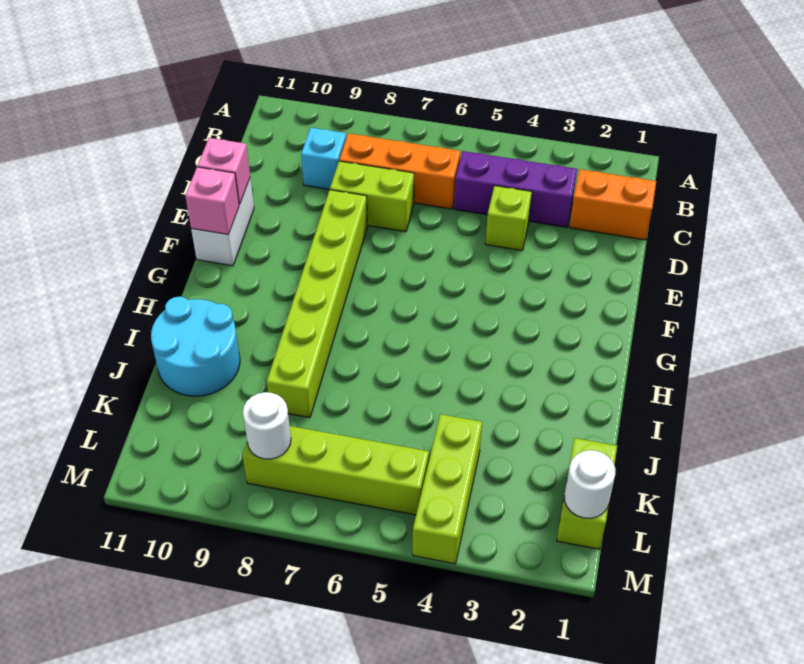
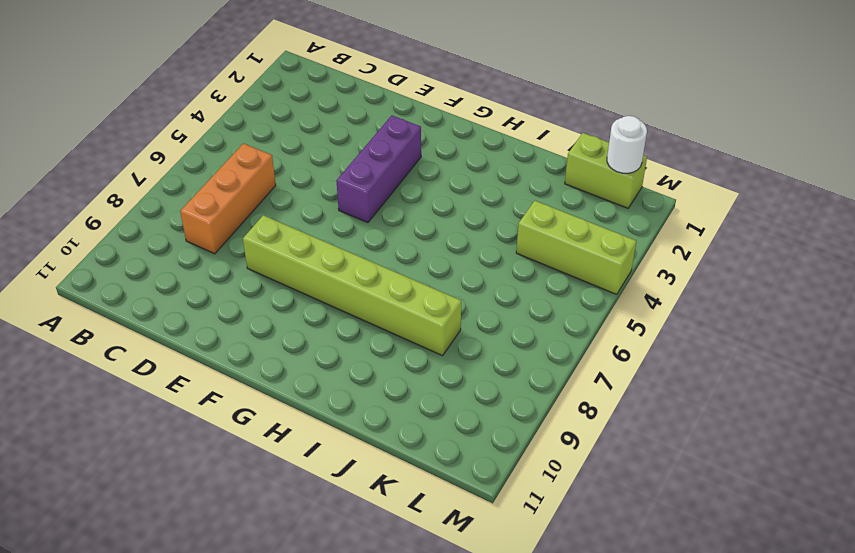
purple brick F3:F5 level 1 -> purple brick C3:C5 level 1
none -> orange brick C1:C2 level 1
none -> cyan brick C9 level 1
none -> lime brick D4 level 1

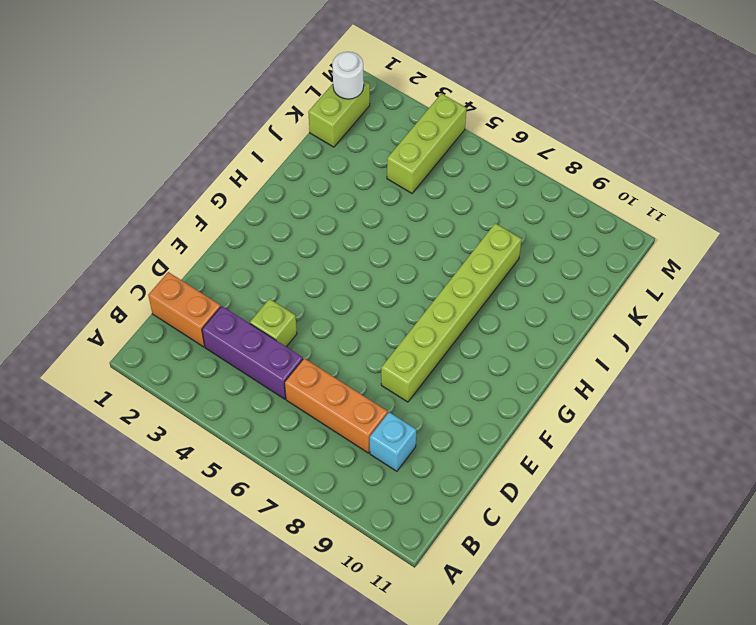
none -> lime brick D7:D8 level 1
none -> white brick E11:F11 level 1
none -> cyan round brick I10:J11 level 1

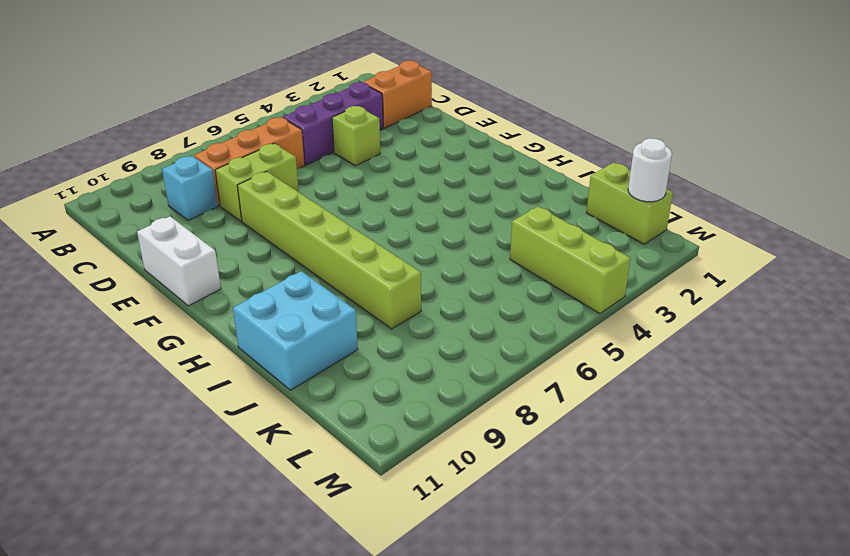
cyan brick I10:J11 level 1 -> cyan round brick I10:J11 level 1
none -> lime brick L5:L8 level 1
none -> pink brick E11 level 2
none -> pink brick F11 level 2

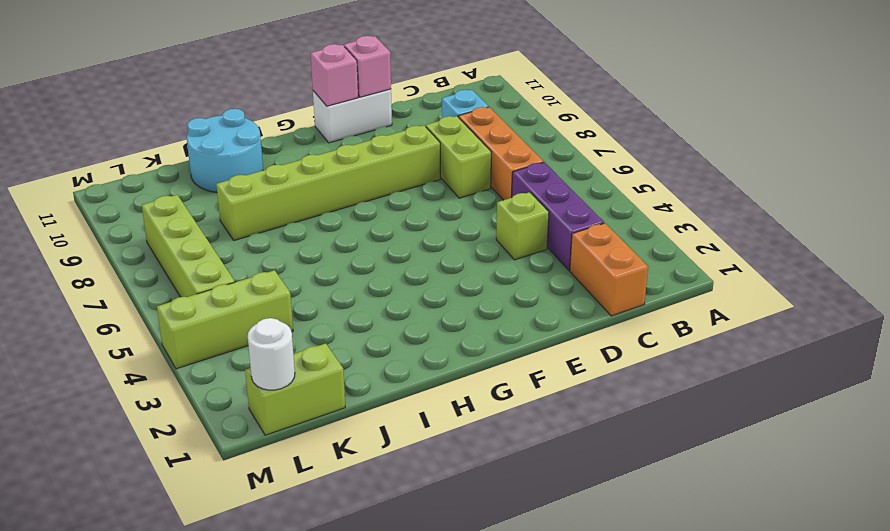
none -> white round brick L8 level 2

